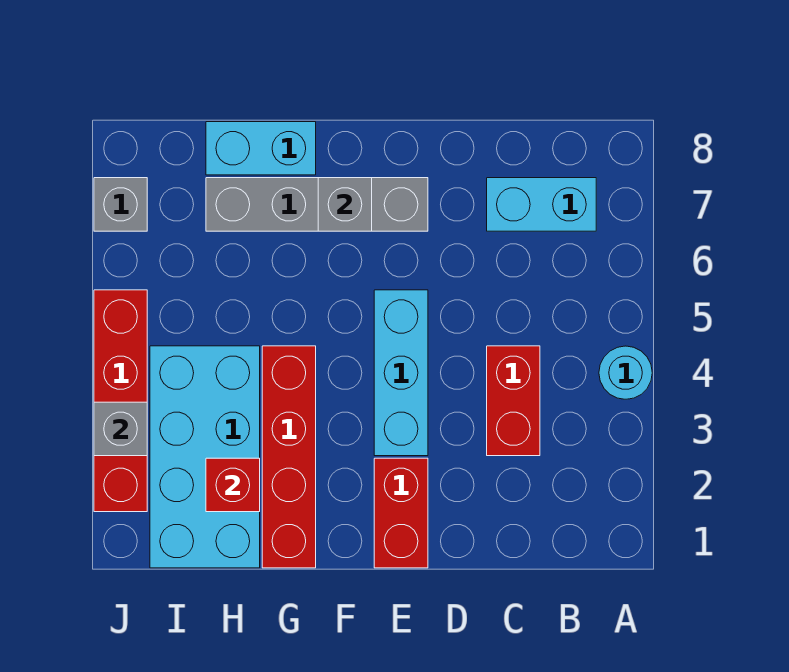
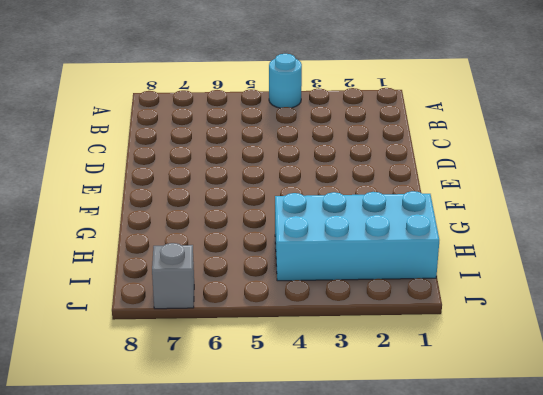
none -> cyan brick B7:C7 level 1
none -> red brick C3:C4 level 1
none -> red brick E1:E2 level 1

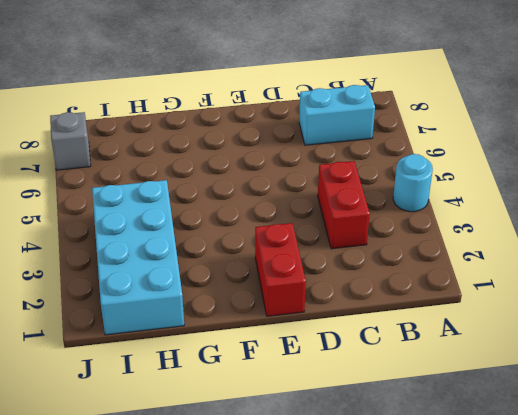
none -> cyan brick E3:E5 level 1
none -> grey brick E7:H7 level 1
none -> red brick G1:G4 level 1

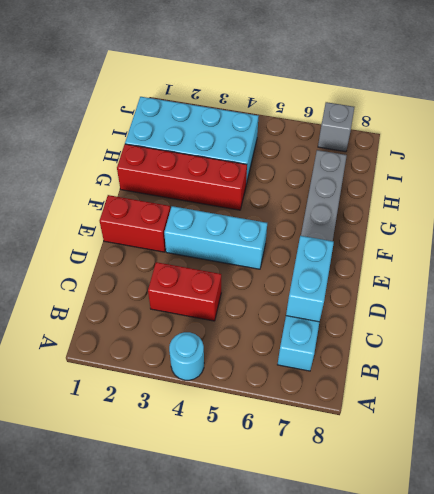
cyan brick C7:D7 level 2 -> cyan brick G8:H8 level 1
none -> red brick J2:J5 level 1
none -> grey brick F7 level 2
none -> red brick H2 level 2

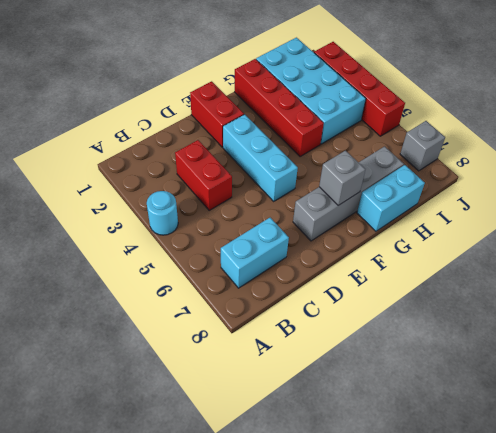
none -> red brick H2 level 2
none -> grey brick J3 level 2

